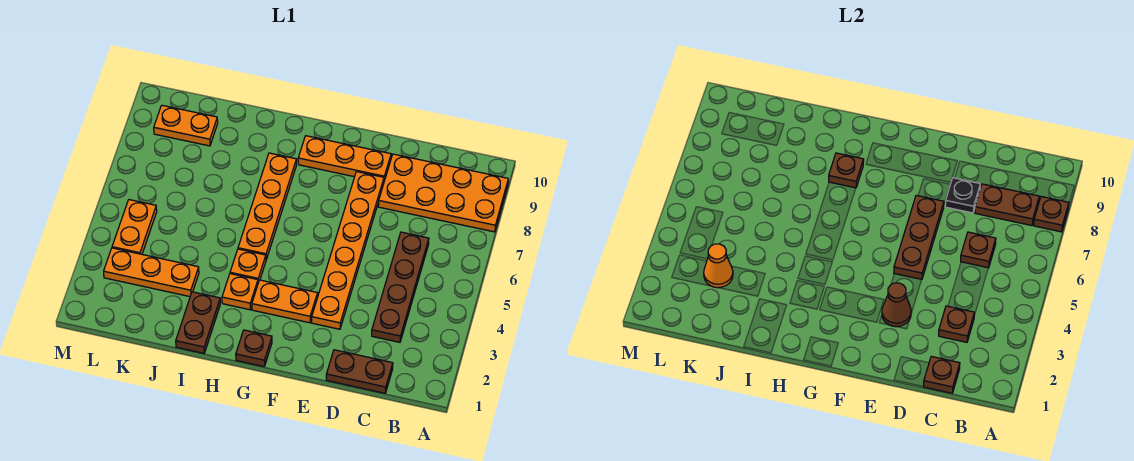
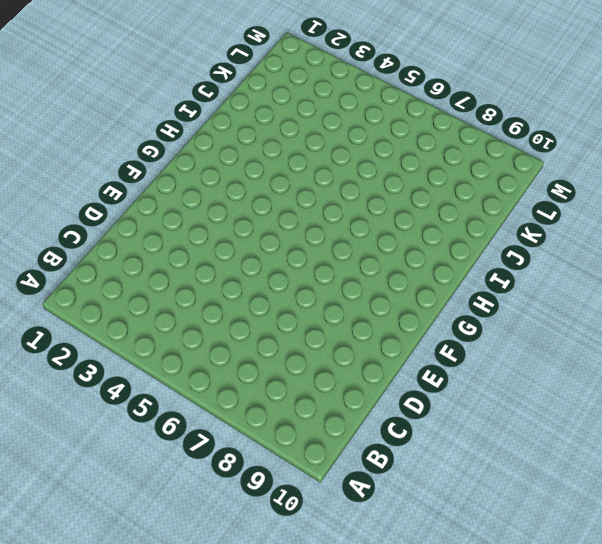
none -> orange plate A8:D9 level 1
none -> brown plate C1:D1 level 1
none -> brown plate C3:C6 level 1

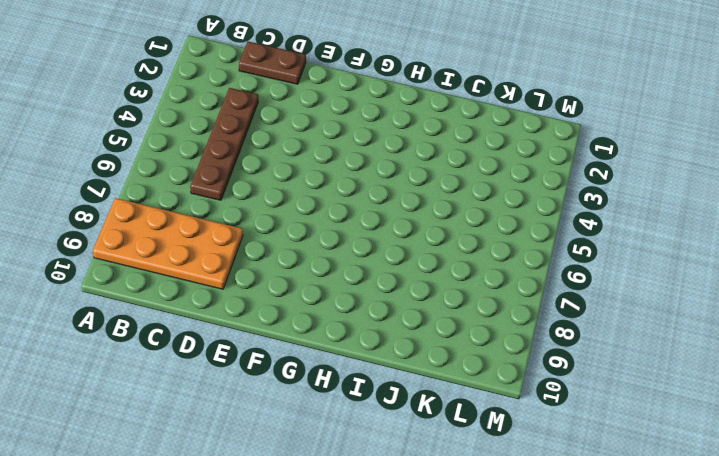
none -> orange plate E3:E8 level 1
none -> orange plate E9:G9 level 1
none -> orange plate F3:G3 level 1

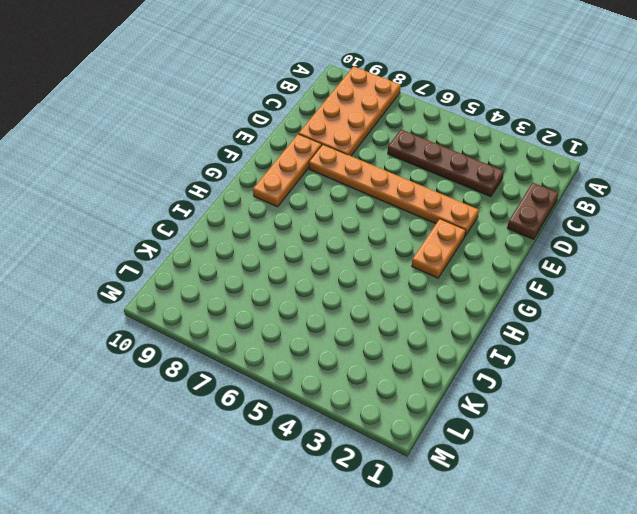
none -> brown plate G1 level 1
none -> orange plate H3 level 1
none -> orange plate H4 level 1

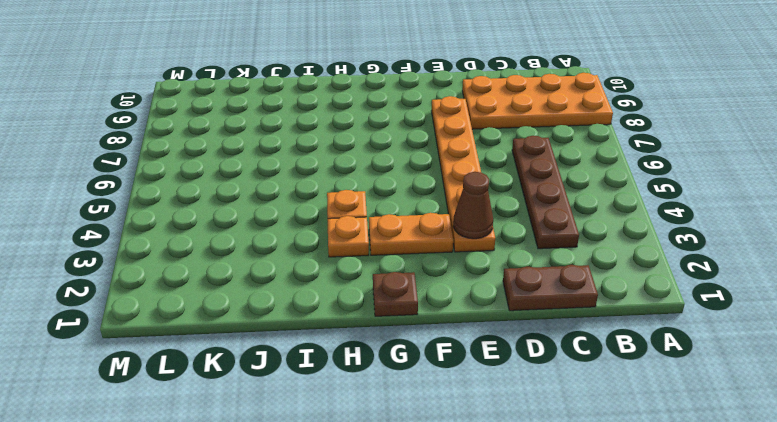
none -> orange plate E9:G9 level 1
none -> orange plate H5:H8 level 1
none -> brown plate I1:I2 level 1

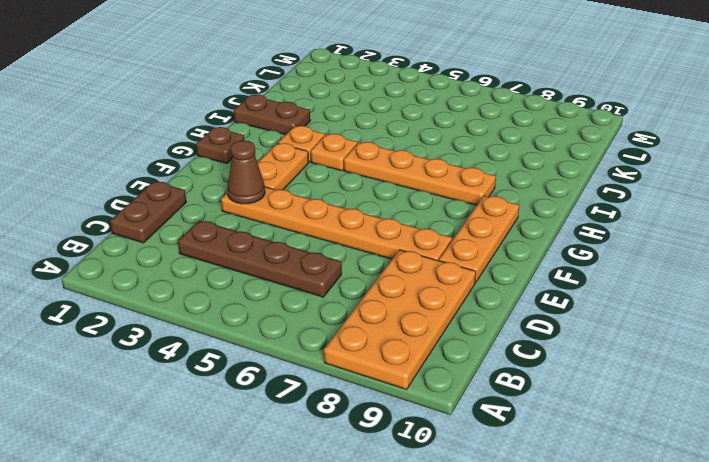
none -> orange plate J3:L3 level 1
none -> orange plate K9:L9 level 1
none -> orange plate L4:L5 level 1

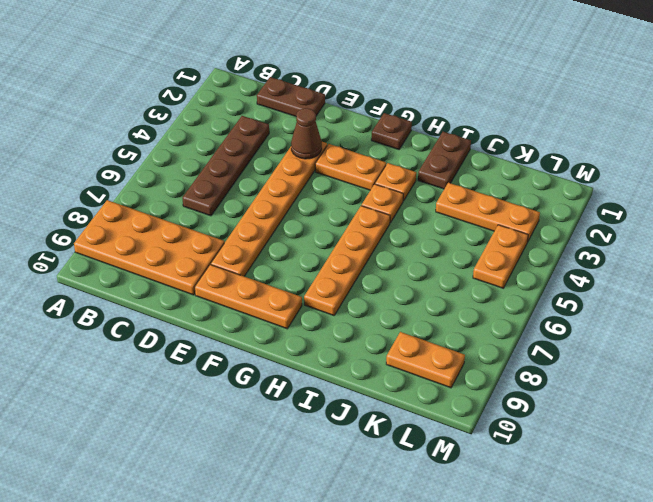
none -> brown plate A8 level 2
none -> brown plate B8:C8 level 2
none -> brown plate C1 level 2

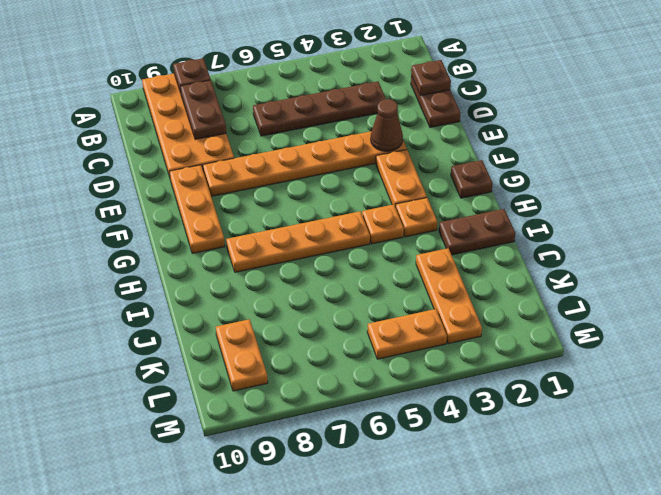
none -> brown plate C3 level 2
none -> brown plate C6 level 2
none -> black plate D8 level 2

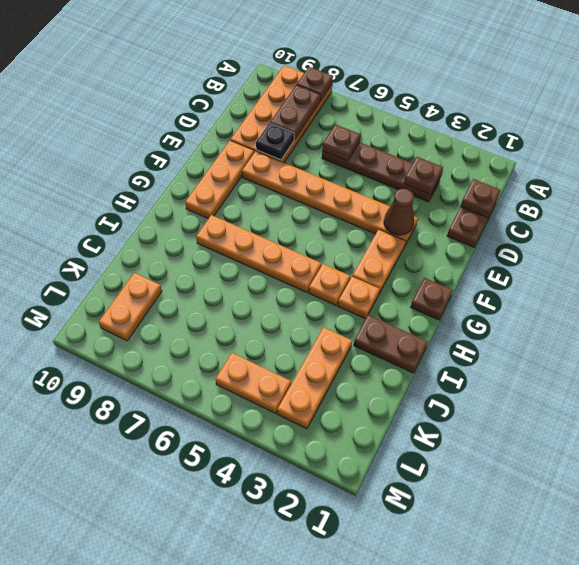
none -> brown plate E5:E7 level 2
none -> brown plate H8 level 2
none -> orange cone K3 level 2

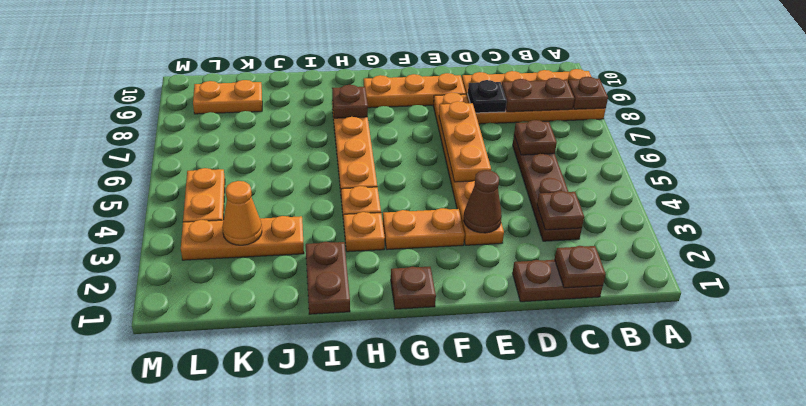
orange plate E5:E7 level 2 -> brown plate E5:E7 level 2

